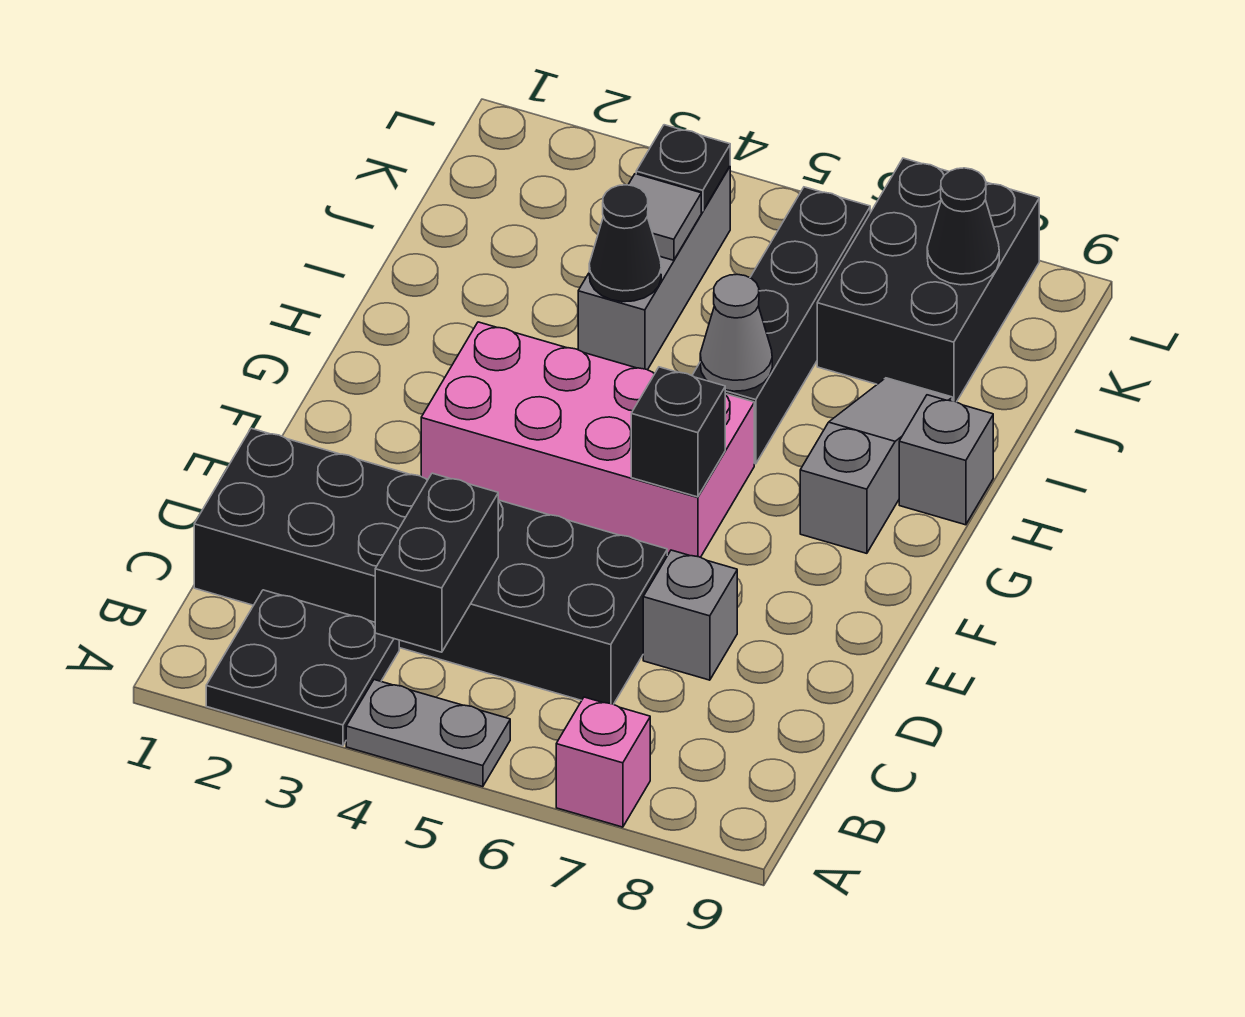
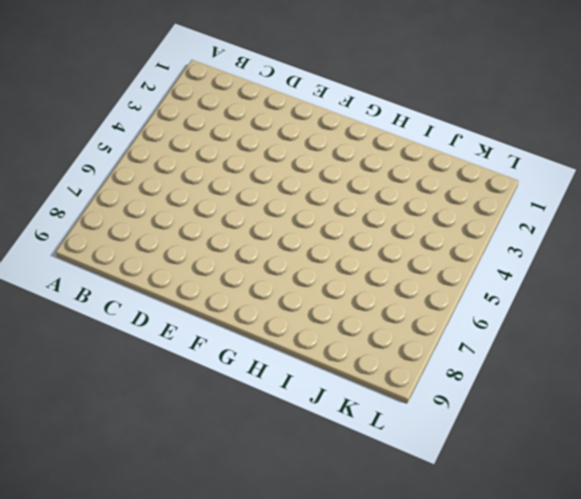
none -> black plate A2:B3 level 1
none -> grey plate A4:A5 level 1
none -> pink brick A7 level 1

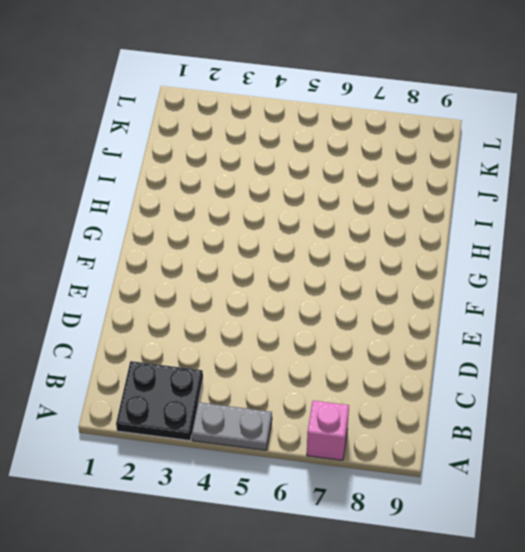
none -> black brick C1:D6 level 1
none -> grey brick D7 level 1
none -> pink brick F3:G6 level 1

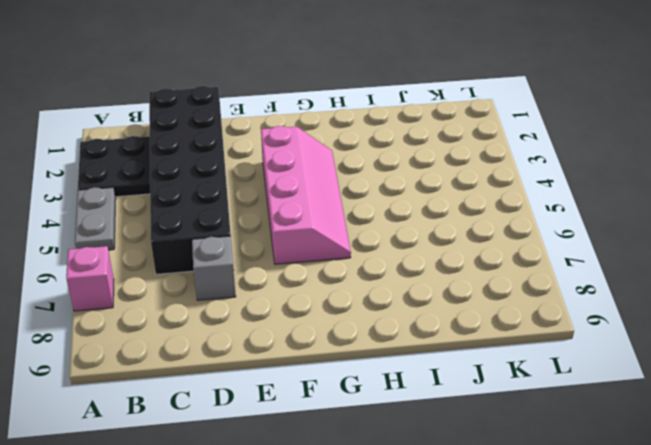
pink slope F3:G6 level 1 top F -> pink brick F3:G6 level 1
none -> grey slope G8:I8 level 1 top G
none -> black brick H6:K6 level 1
none -> grey brick H9 level 1

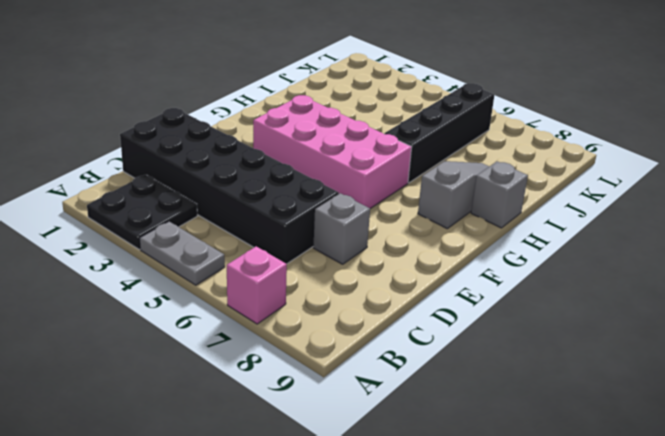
none -> grey brick I4:K4 level 1
none -> black brick J7:L8 level 1
none -> black brick B4:C4 level 2

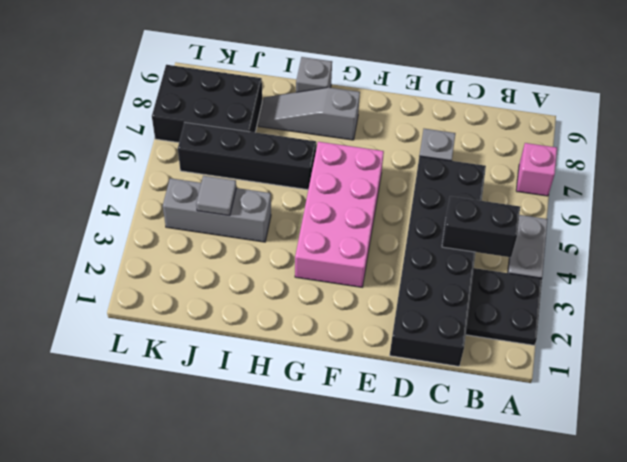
none -> black brick F6 level 2
none -> grey cone H6 level 2
none -> black cone I4 level 2

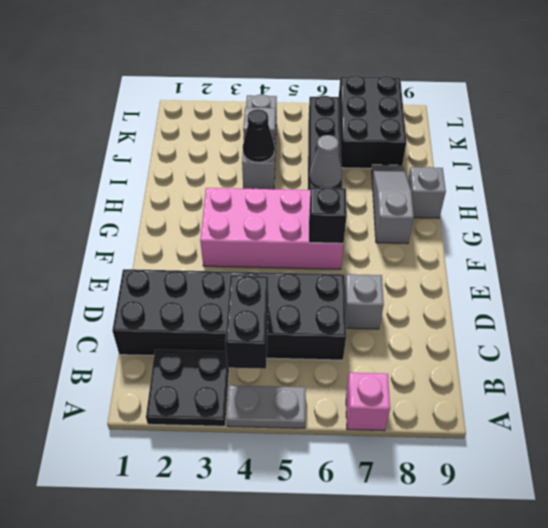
none -> black plate K4 level 2
none -> black cone K8 level 2

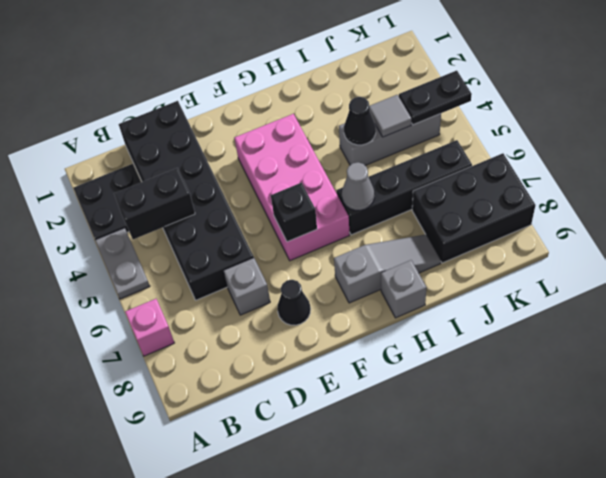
black cone E8 level 1 -> black cone K8 level 2
black plate K4:L4 level 2 -> black plate K4 level 2

